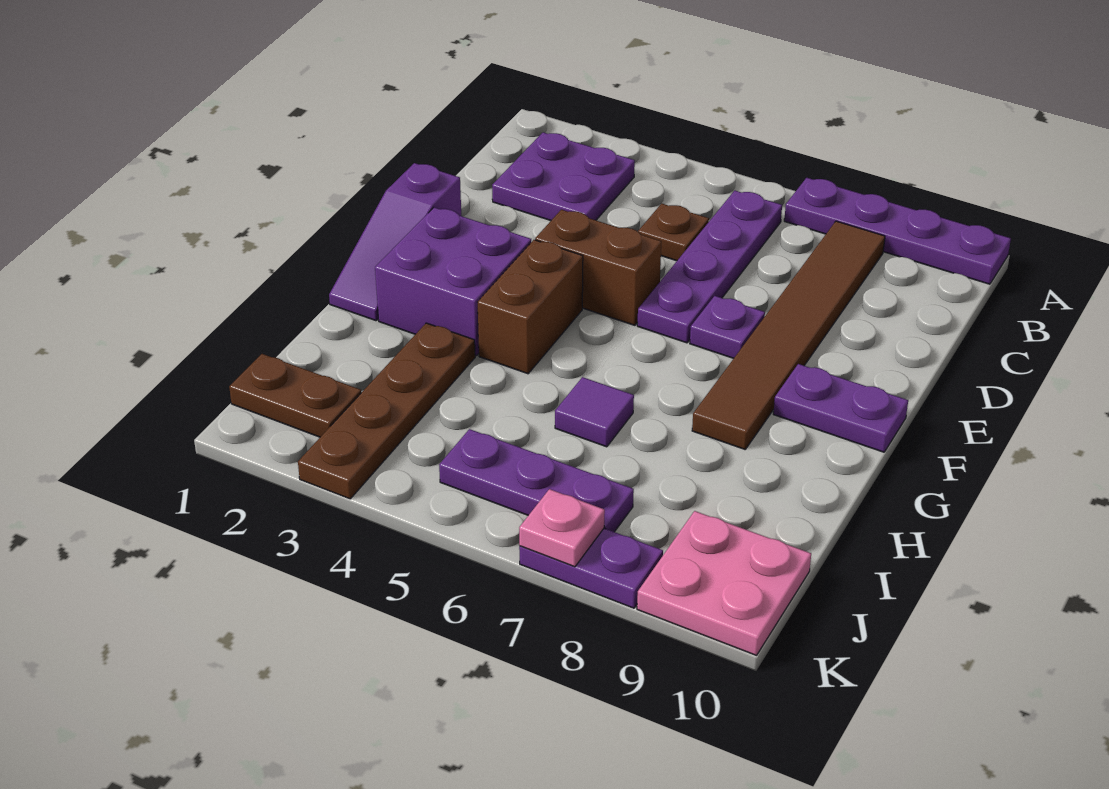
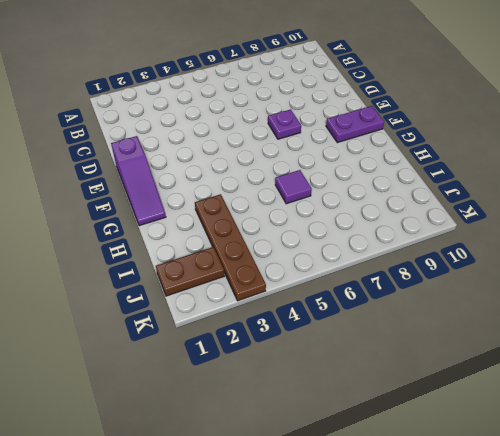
none -> purple plate A7:A10 level 1
none -> purple plate B2:C3 level 1
none -> purple plate B6:E6 level 1

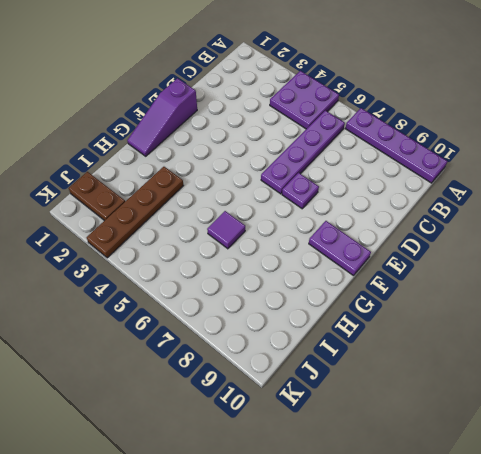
purple plate A4:B5 level 1 -> purple plate B2:C3 level 1
none -> brown tile B8:G8 level 1
none -> brown plate C5 level 1
none -> brown brick E4:E5 level 1

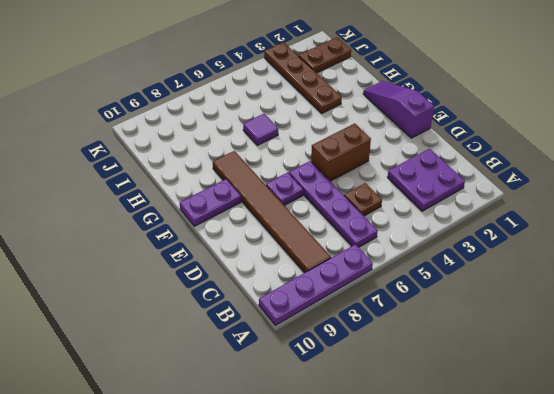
none -> purple brick F2:G3 level 1
none -> brown brick F4:G4 level 1
none -> purple plate J5:J7 level 1

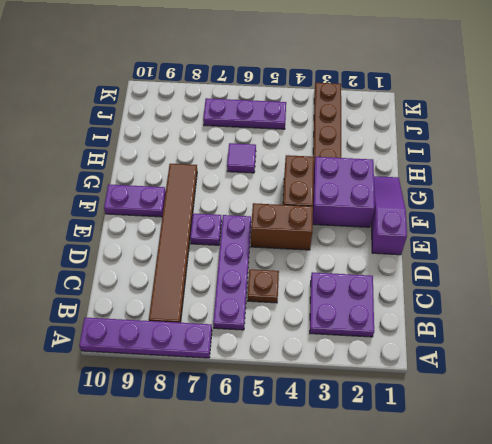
none -> brown plate J1:J2 level 1
none -> pink plate J9:K10 level 1
none -> purple plate K7:K8 level 1

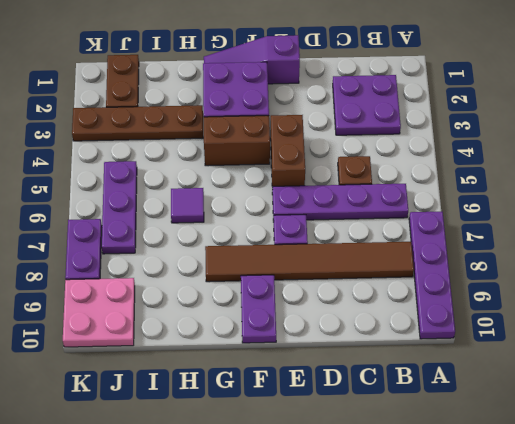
none -> pink plate K7 level 2

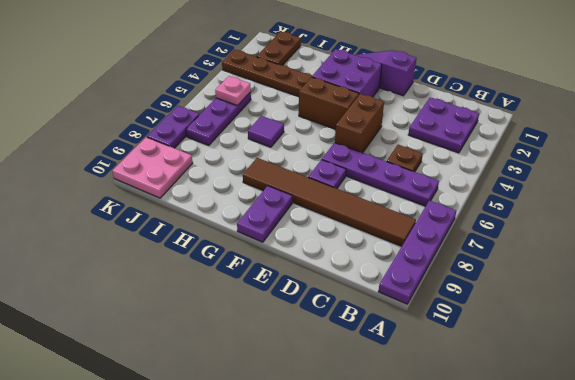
pink plate J5 level 2 -> pink plate K7 level 2

